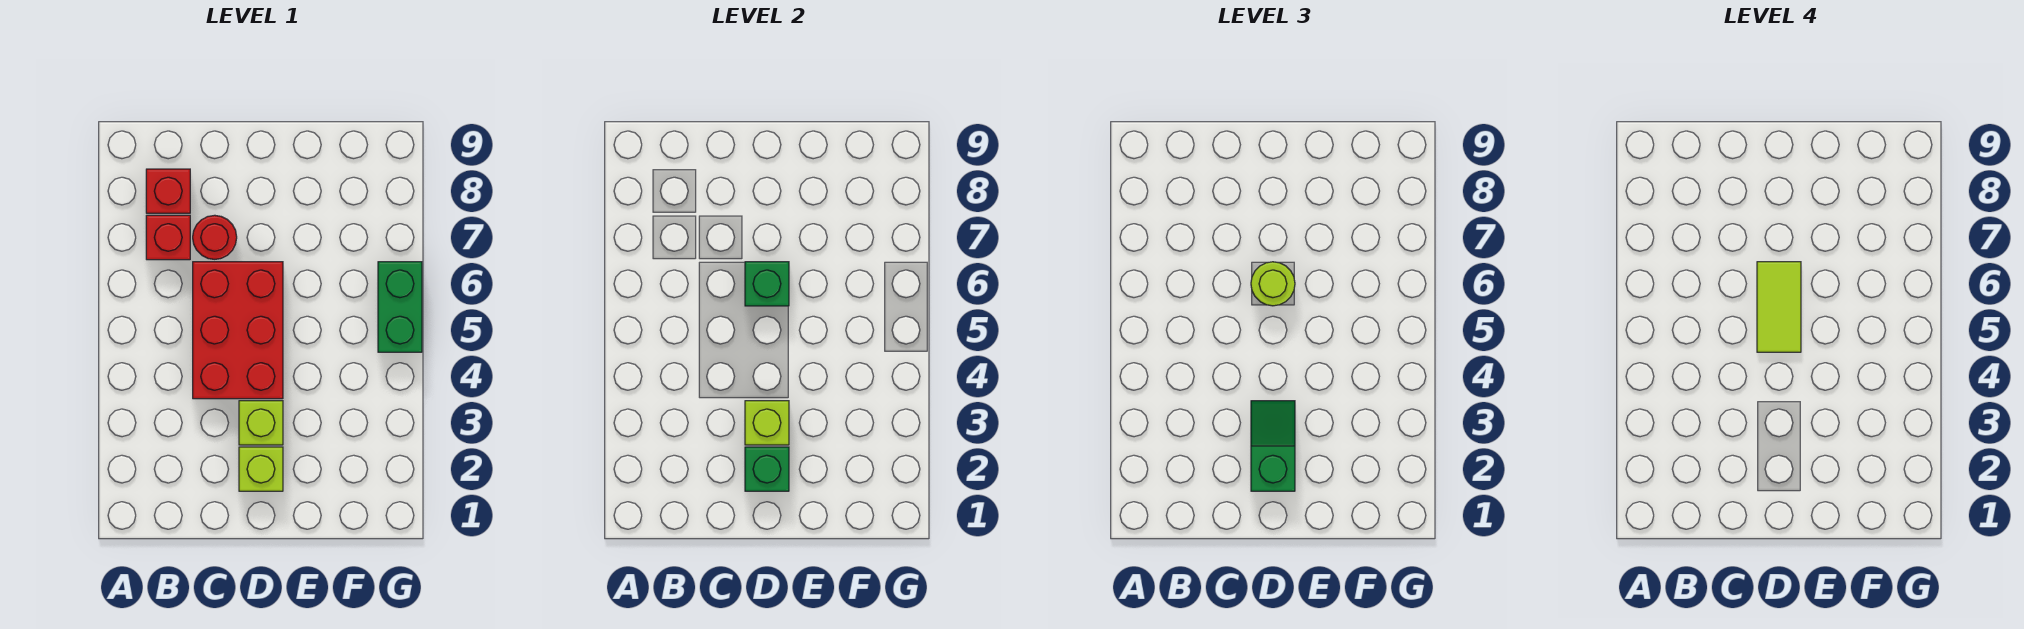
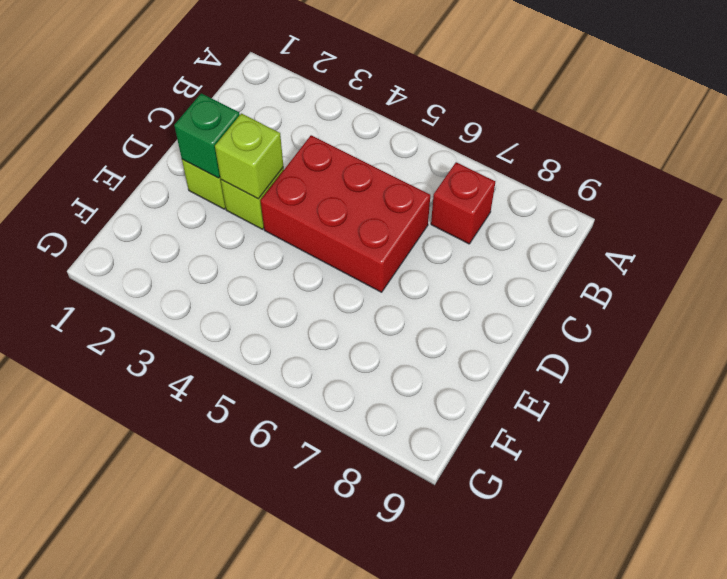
none -> red brick B8 level 1
none -> red round brick C7 level 1
none -> green brick G5:G6 level 1

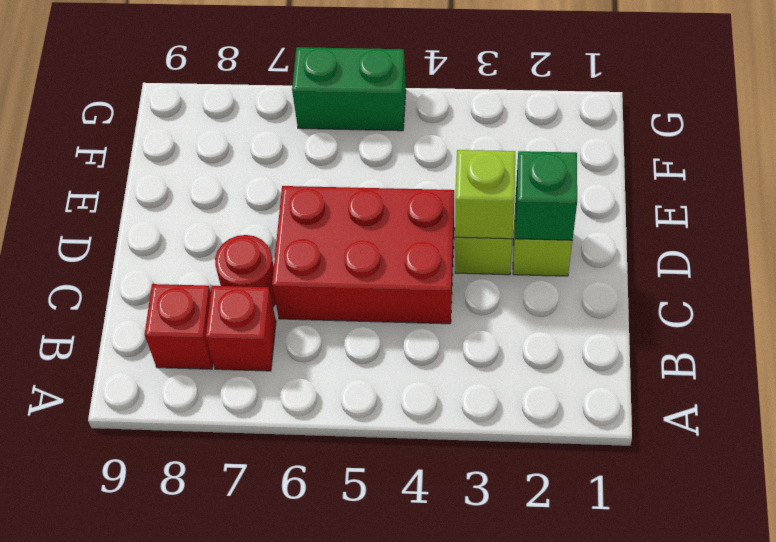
none -> green brick D6 level 2
none -> green slope D2:D3 level 3 top 2
none -> lime round brick D6 level 3

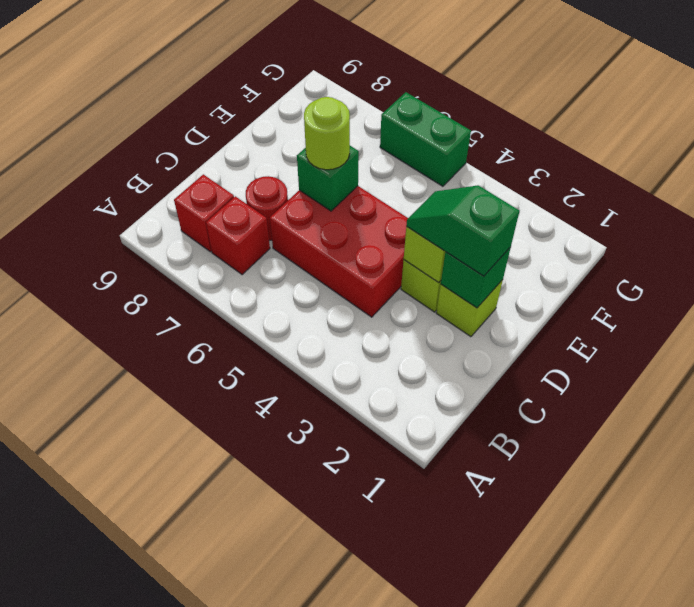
none -> lime tile D5:D6 level 4

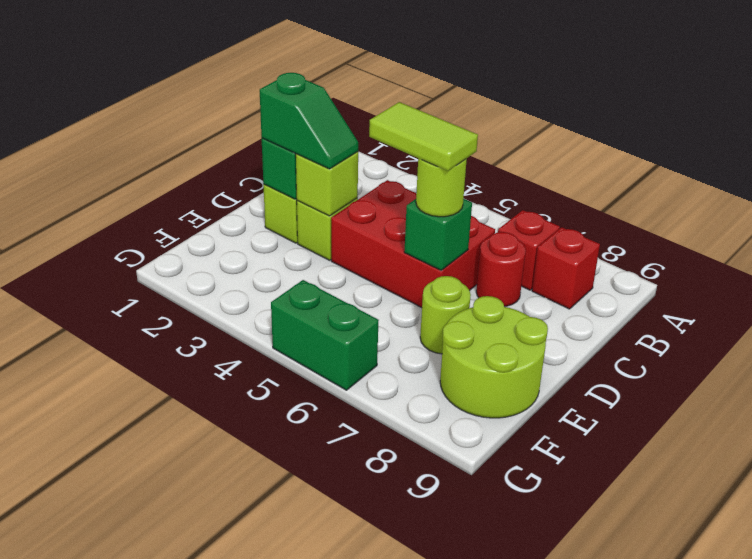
lime round brick E7 level 1 -> none
lime round brick E8:F9 level 1 -> none

